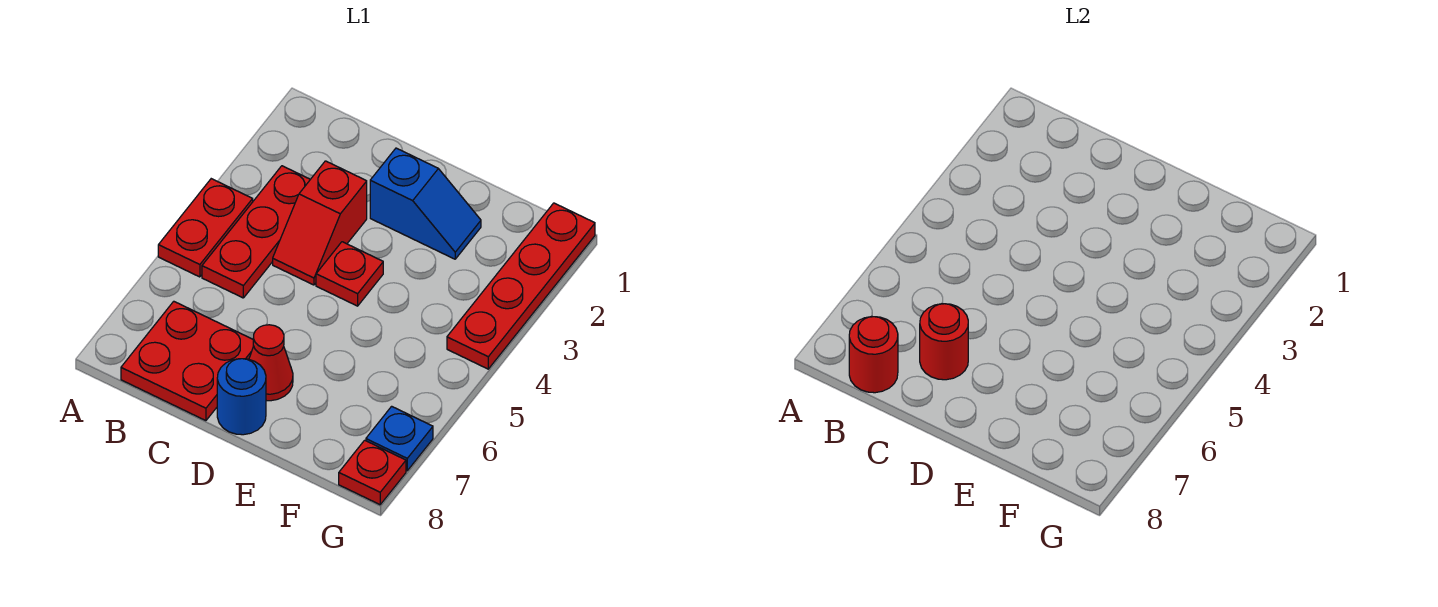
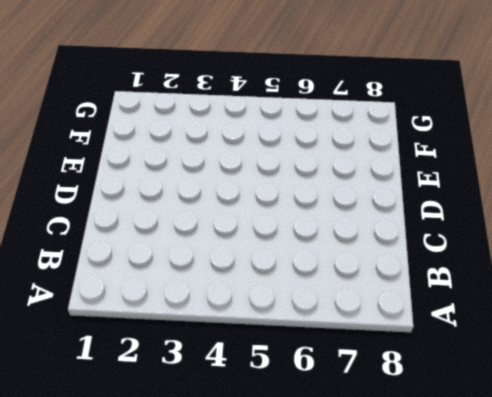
none -> red plate A4:A5 level 1
none -> red plate B3:B5 level 1
none -> red plate B7:C8 level 1

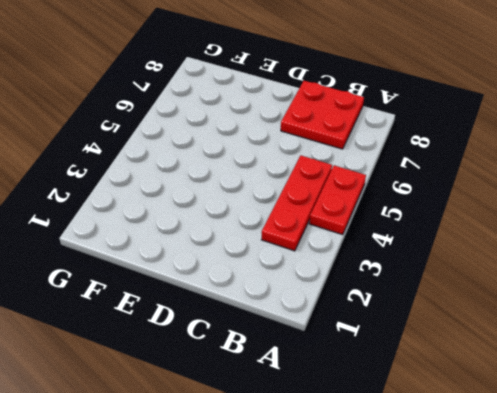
none -> red slope C3:C4 level 1 top 3
none -> blue slope D2:E2 level 1 top D
none -> red plate D4 level 1

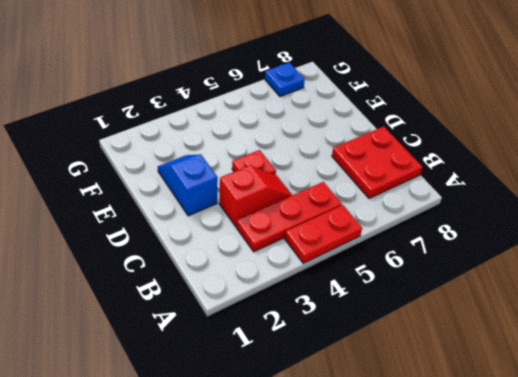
none -> red cone D7 level 1
none -> blue round brick D8 level 1
none -> red plate G1:G4 level 1

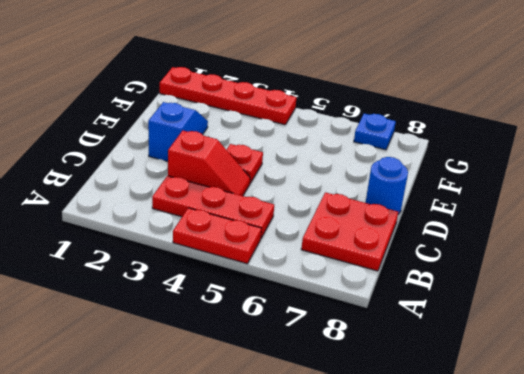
none -> red cone D7 level 1
none -> red plate G8 level 1
none -> red round brick B8 level 2

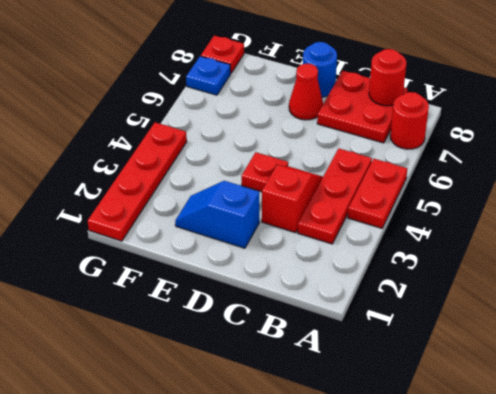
red round brick A7 level 1 -> red round brick C7 level 2

